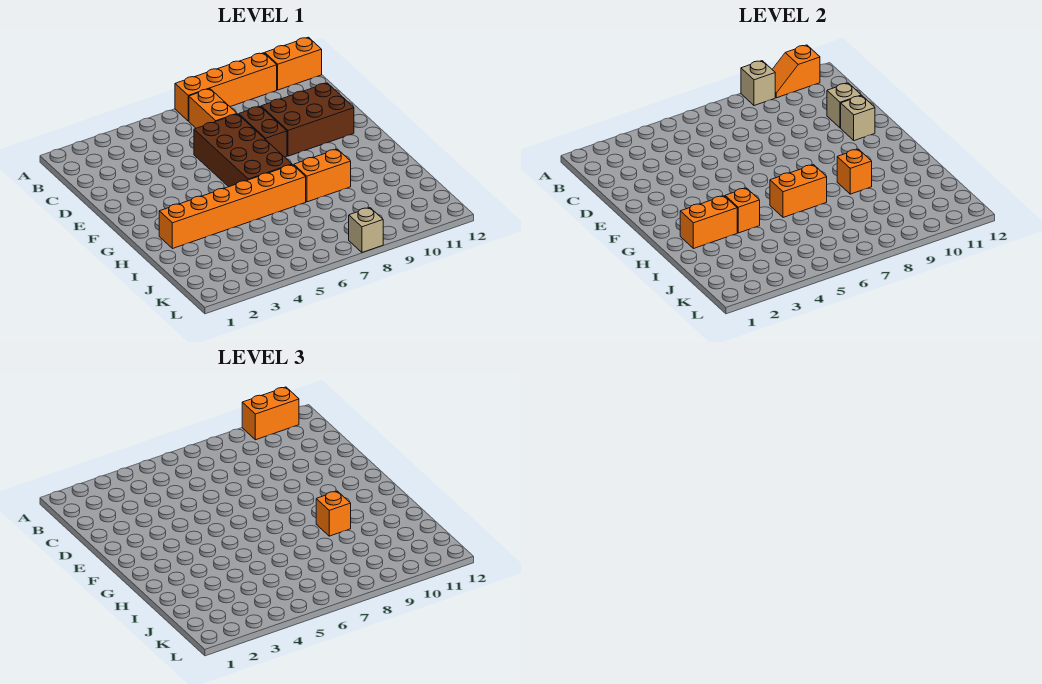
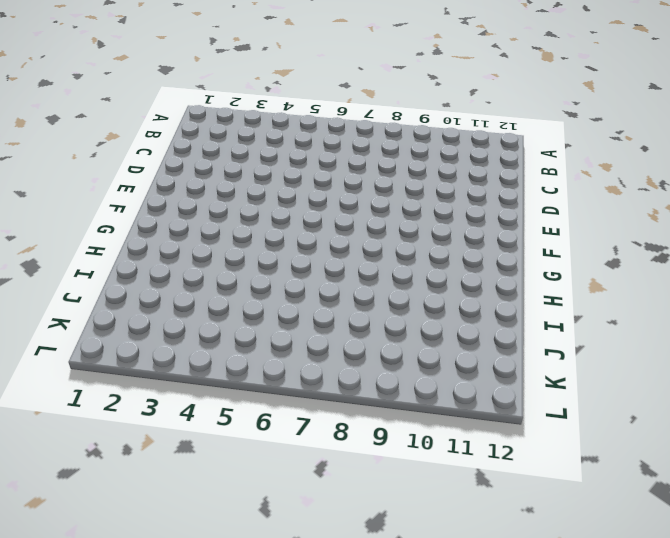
none -> orange brick A7:A10 level 1
none -> orange brick A11:A12 level 1
none -> orange brick B7:C7 level 1

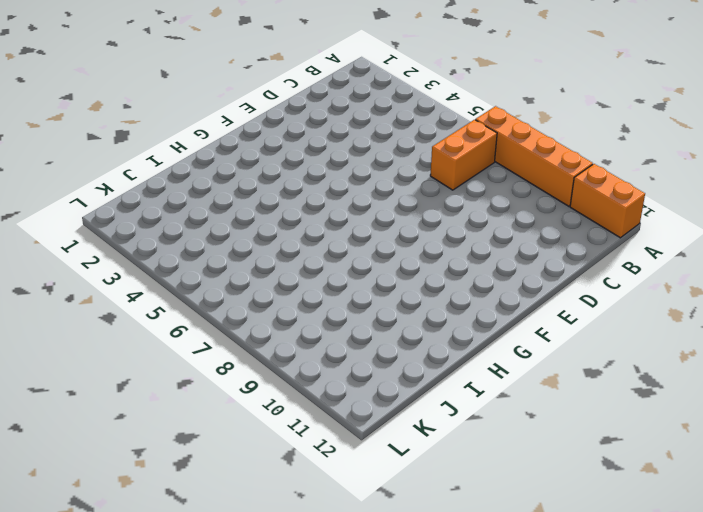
none -> brown brick D6:G7 level 1
none -> brown brick D8:E8 level 1
none -> brown brick D9:E11 level 1

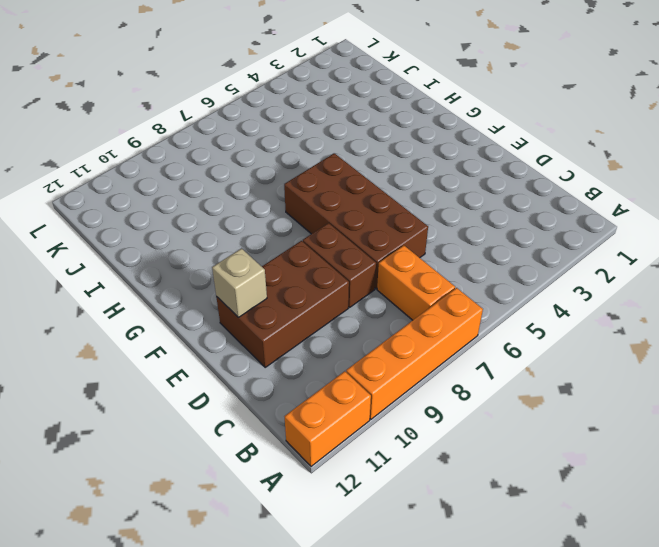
none -> orange brick H2:H7 level 1
none -> orange brick H8:H9 level 1
none -> tan brick L8 level 1

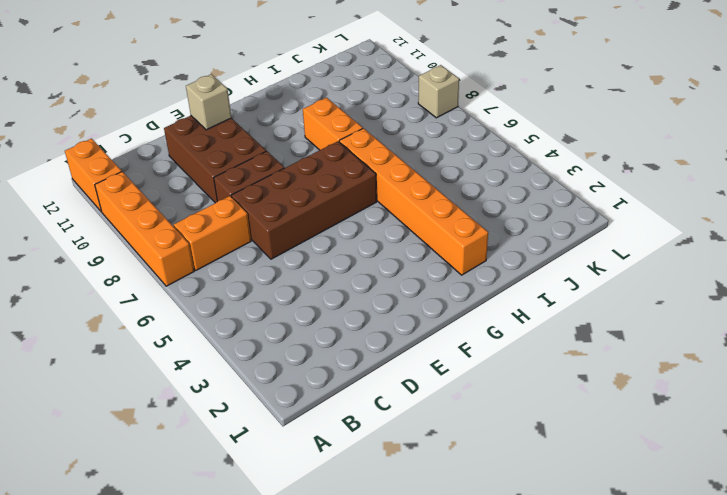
none -> tan brick A9 level 2
none -> orange slope A10:A11 level 2 top 11
none -> tan brick D11 level 2

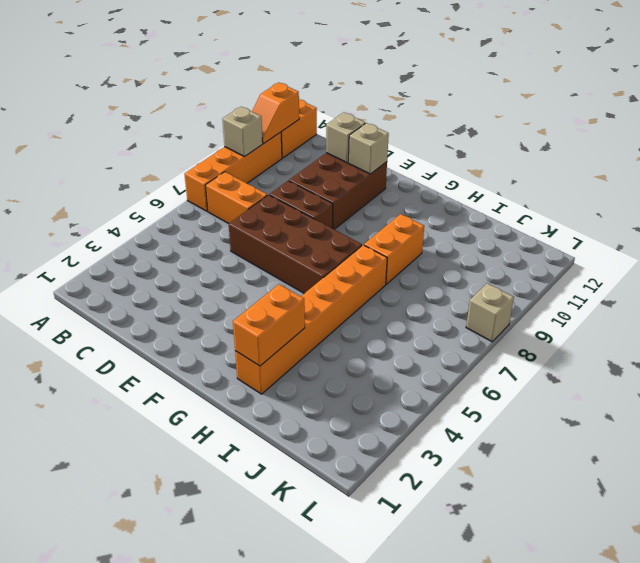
none -> orange brick H4 level 2
none -> orange brick H6:H7 level 2
none -> orange brick H9 level 2

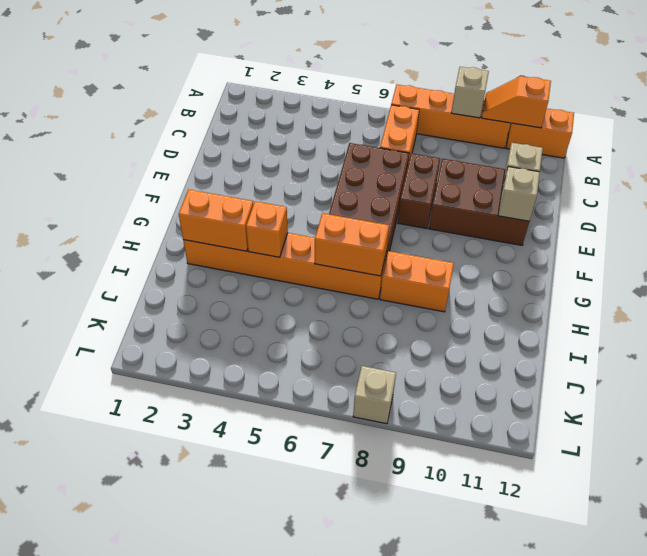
none -> orange brick H9 level 2
none -> orange brick A10:A11 level 3
none -> orange brick H9 level 3

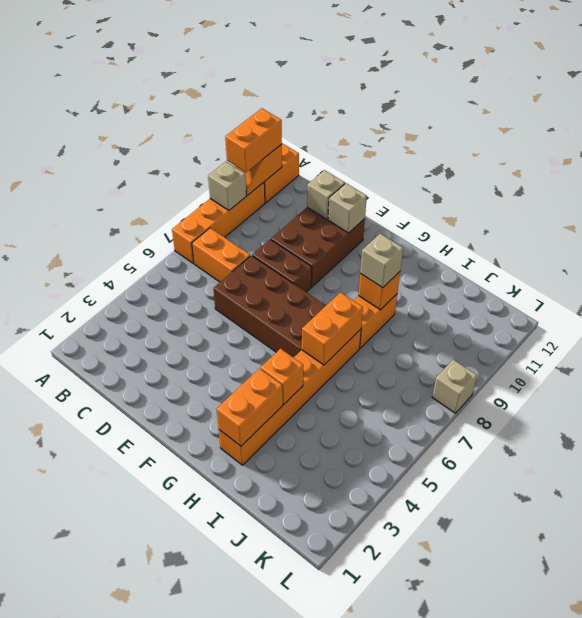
tan brick H9 level 3 -> orange brick H9 level 3

